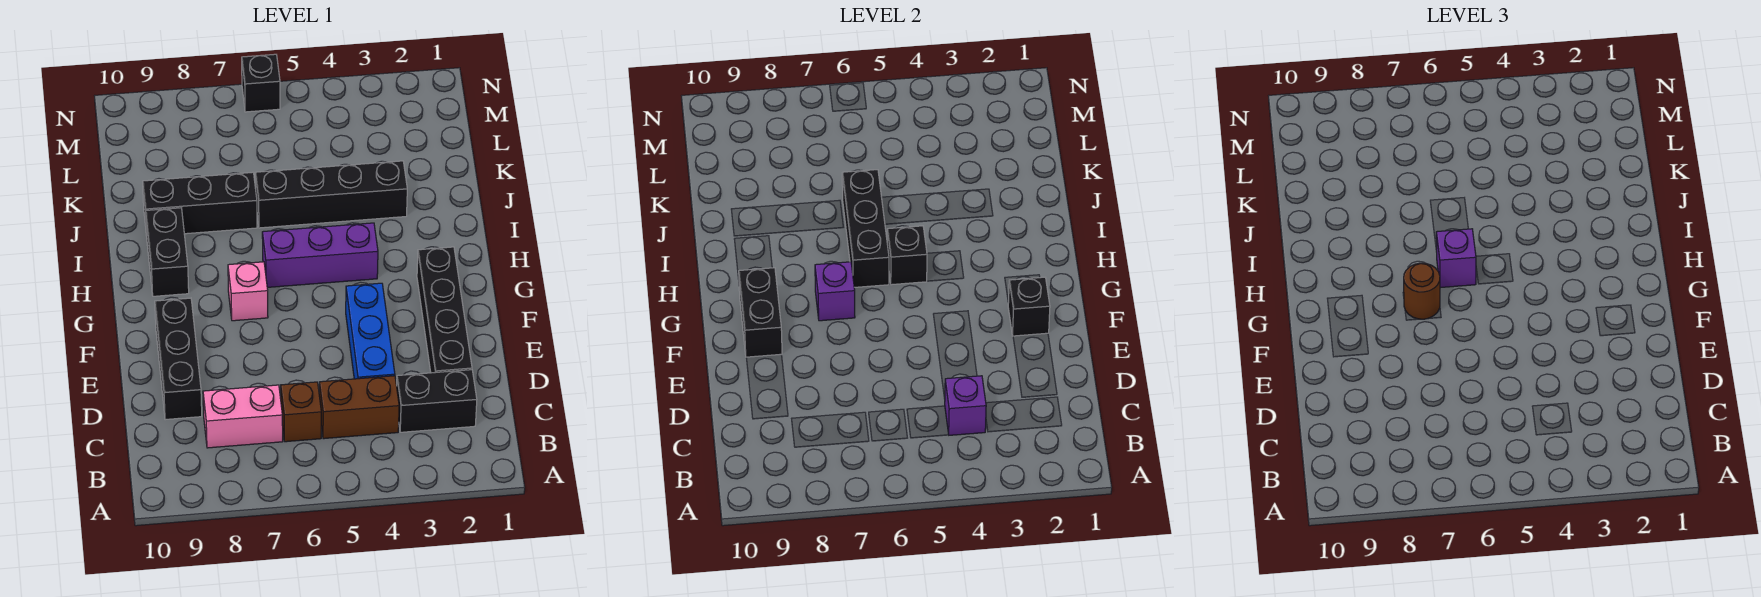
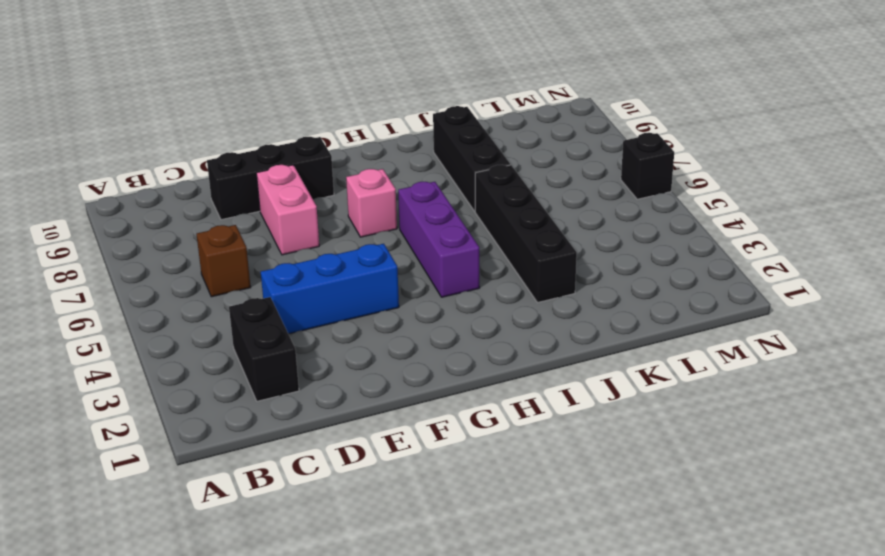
pink brick E7:E8 level 1 -> pink brick C7:C8 level 1
none -> brown brick C4:C5 level 1
none -> black brick D2:G2 level 1
none -> black brick H9:I9 level 1

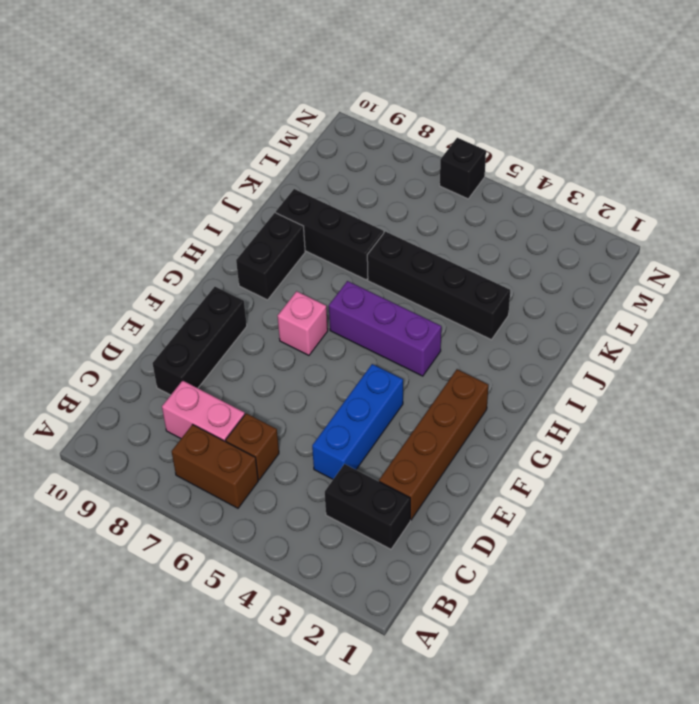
brown brick B6:B7 level 1 -> brown brick C4:C5 level 1
brown brick D2:G2 level 1 -> black brick D2:G2 level 1
none -> purple brick C4 level 2
none -> black brick F2 level 2
none -> black brick F9:G9 level 2

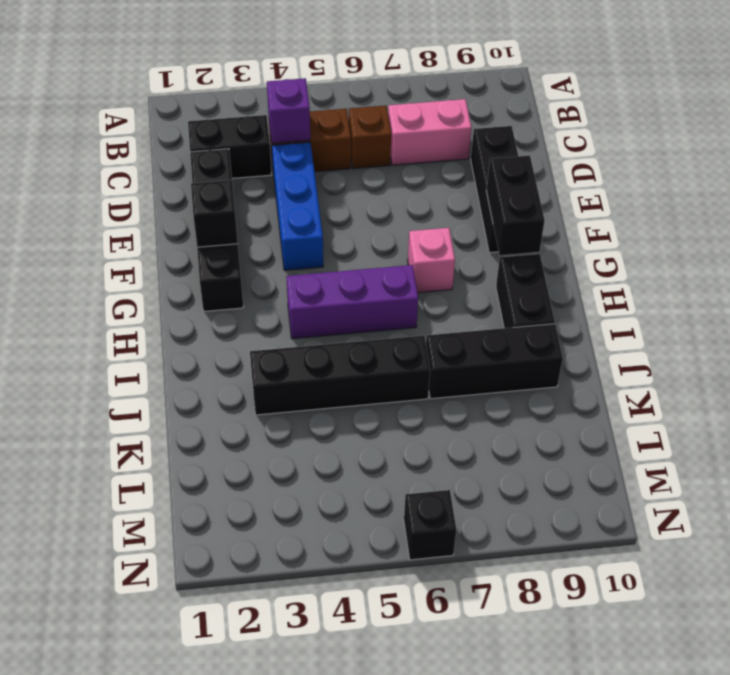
none -> purple brick G7 level 2
none -> black brick H5 level 2
none -> black brick H6:J6 level 2

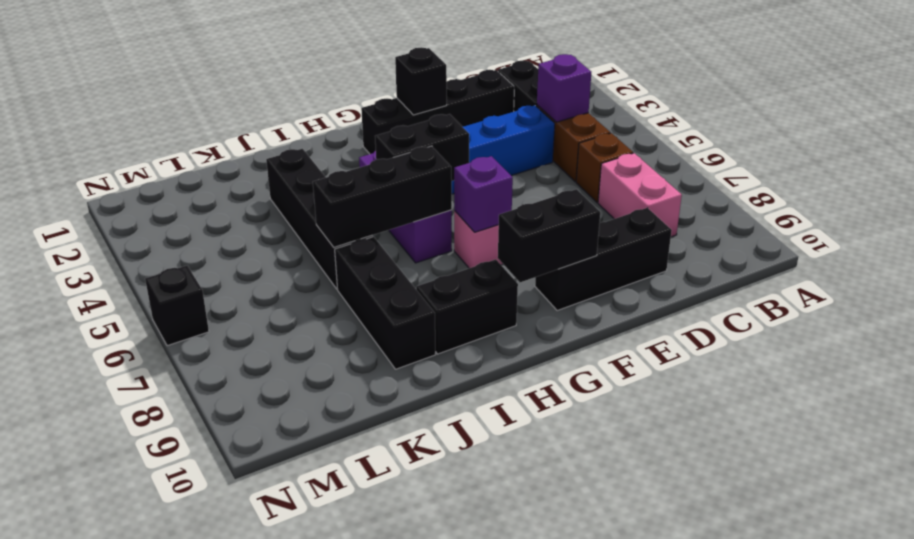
black brick G5:H5 level 2 -> black brick H5 level 2
none -> brown round brick G7 level 3
none -> purple brick H6 level 3

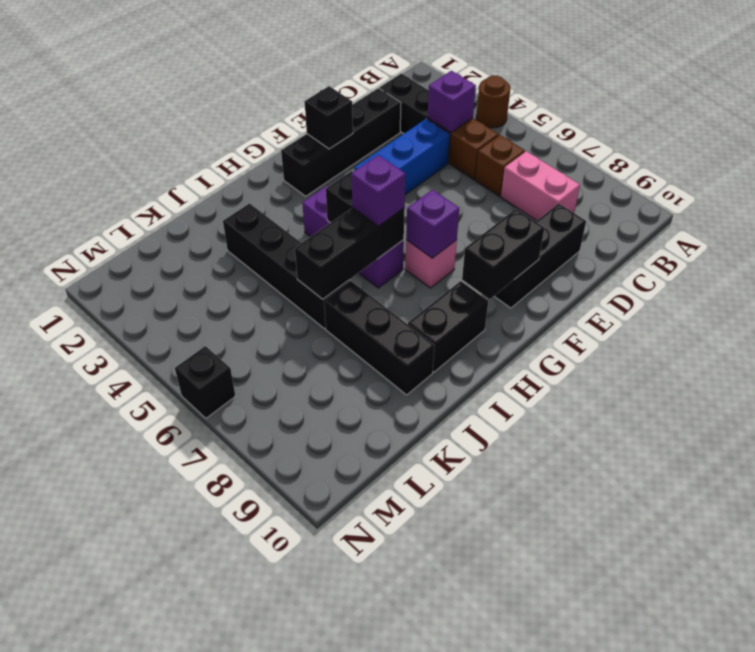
brown round brick A4 level 1 -> brown round brick G7 level 3

